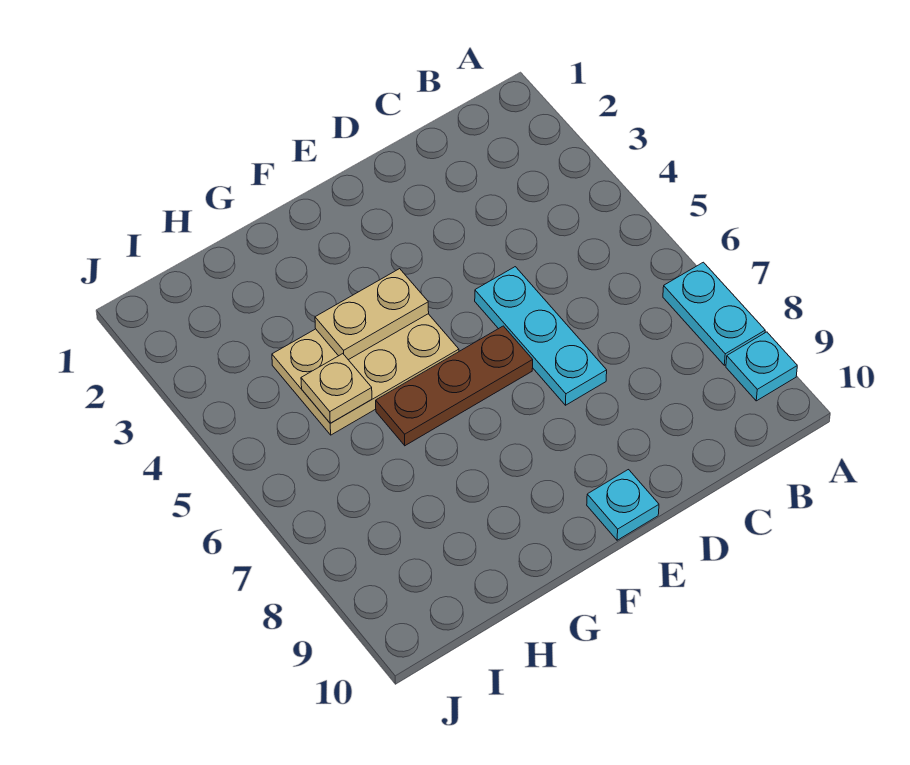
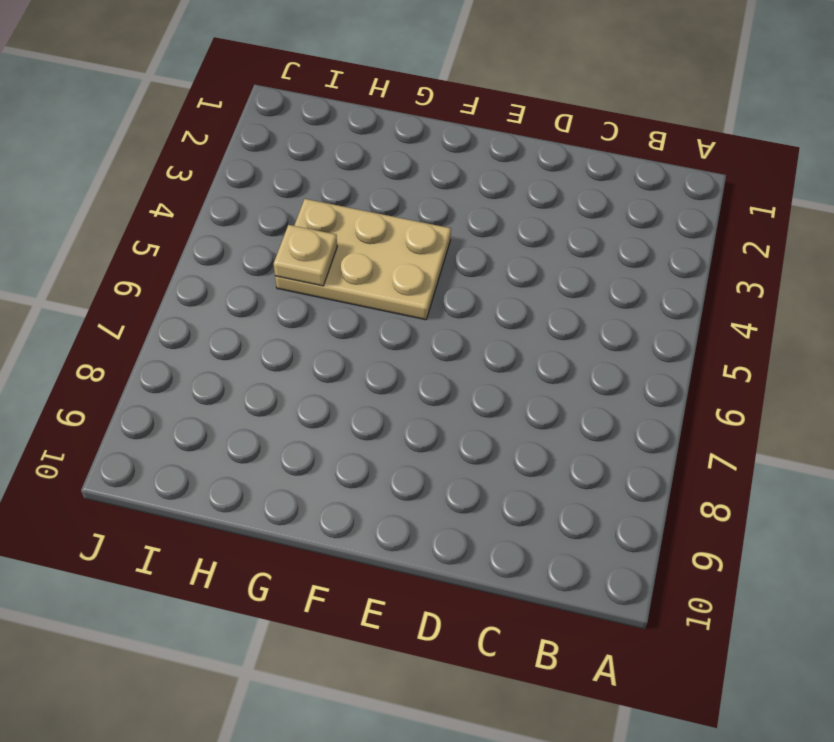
none -> cyan plate A7:A8 level 1
none -> cyan plate A9 level 1

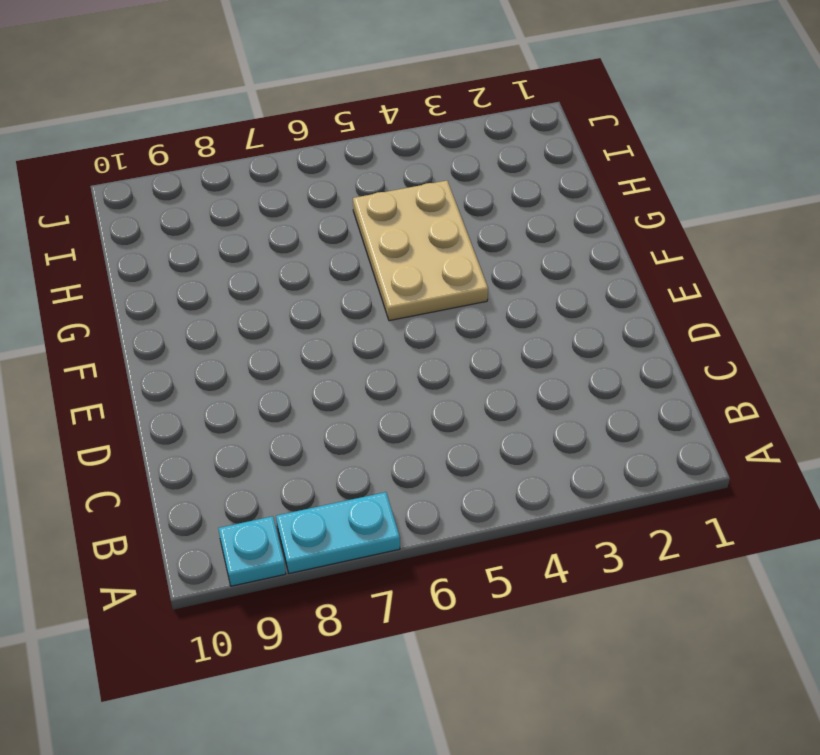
none -> cyan plate D5:D7 level 1
none -> brown plate E6:G6 level 1

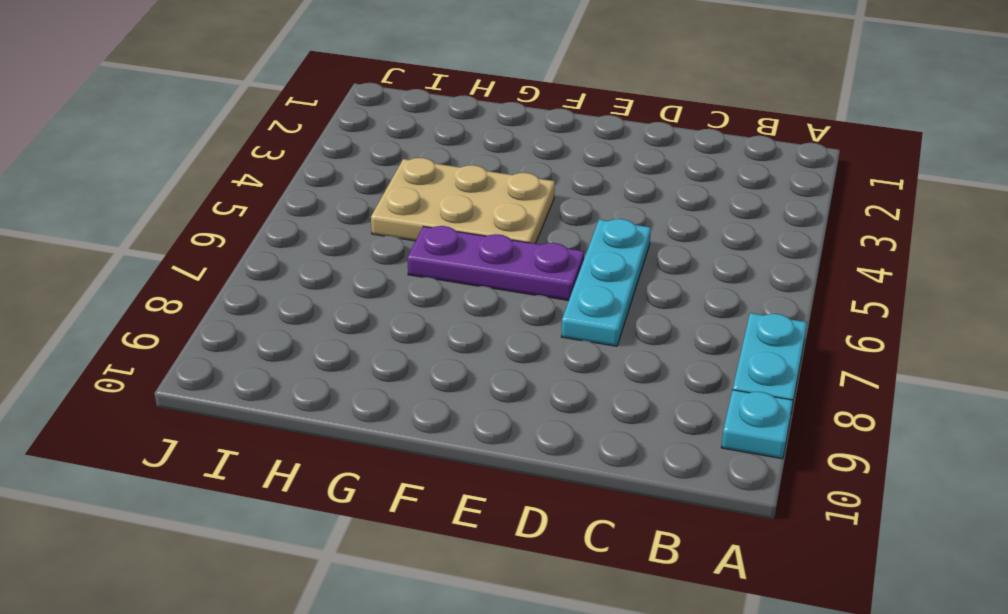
purple plate E6:G6 level 1 -> brown plate E6:G6 level 1
none -> cyan plate E10 level 1
none -> tan plate F4:G4 level 2

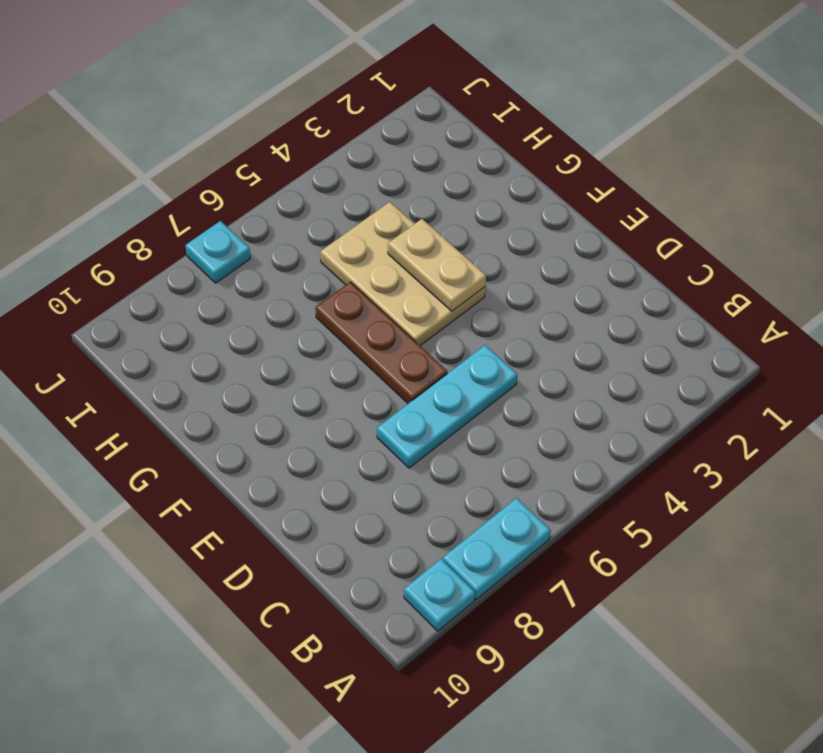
cyan plate J7 level 1 -> cyan plate E10 level 1
none -> tan plate H5 level 2

